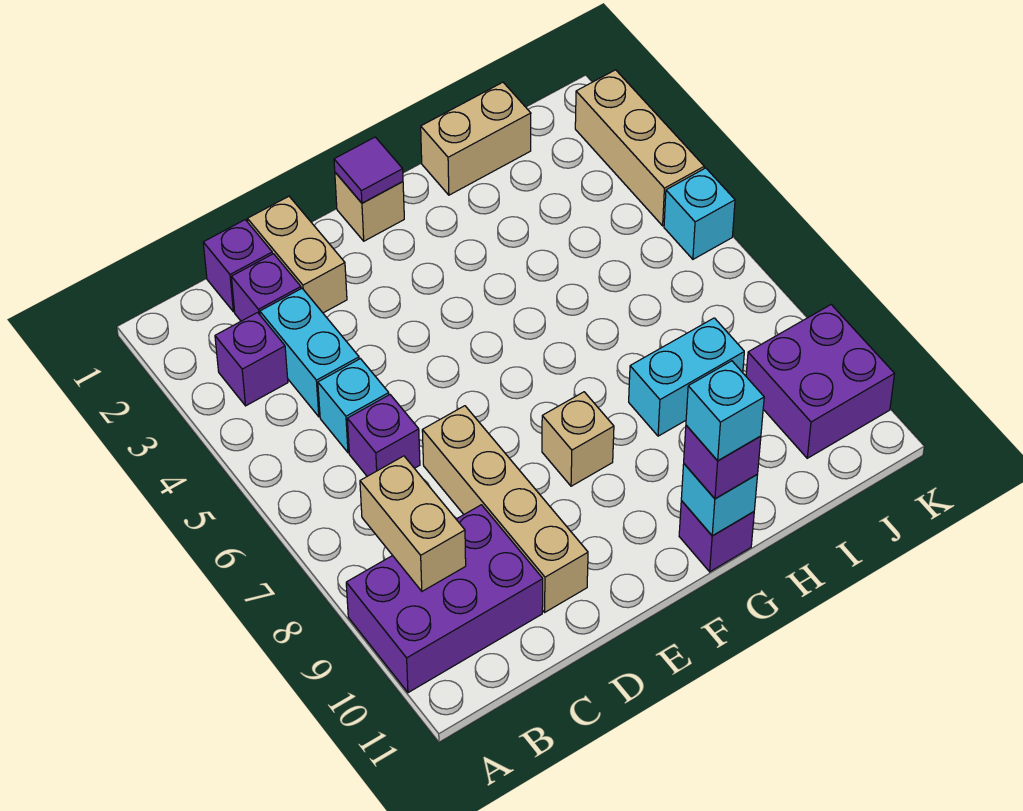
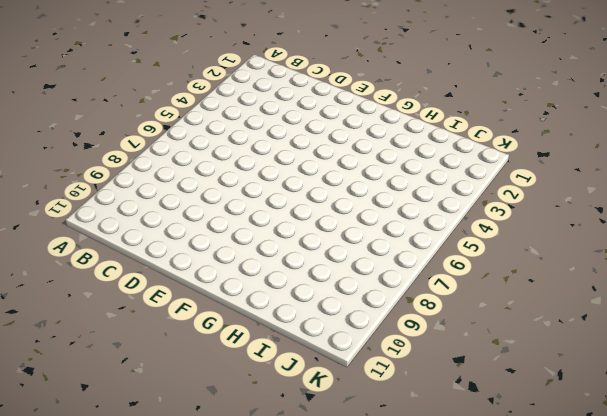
none -> purple brick A9:C10 level 1
none -> purple brick B3 level 1
none -> purple brick C1 level 1

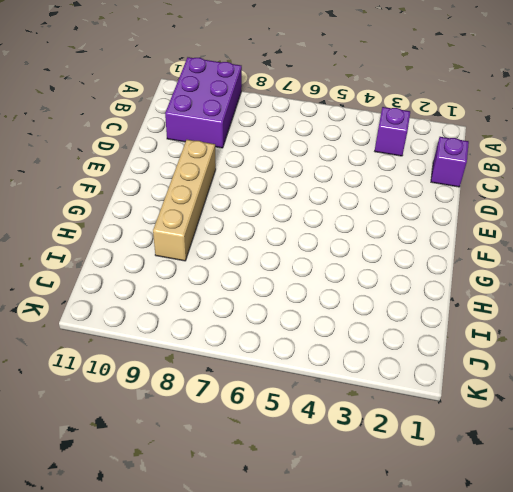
tan brick E9:H9 level 1 -> tan brick D7:D10 level 1
none -> purple brick C2 level 1
none -> cyan brick C3:C4 level 1
none -> cyan brick C5 level 1

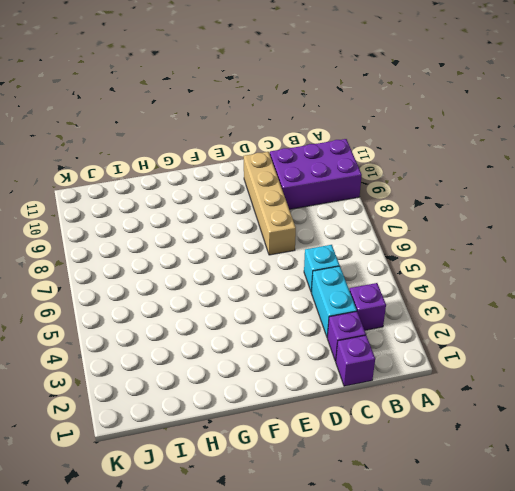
none -> purple brick C6 level 1
none -> tan brick D1:D2 level 1
none -> tan brick F1 level 1

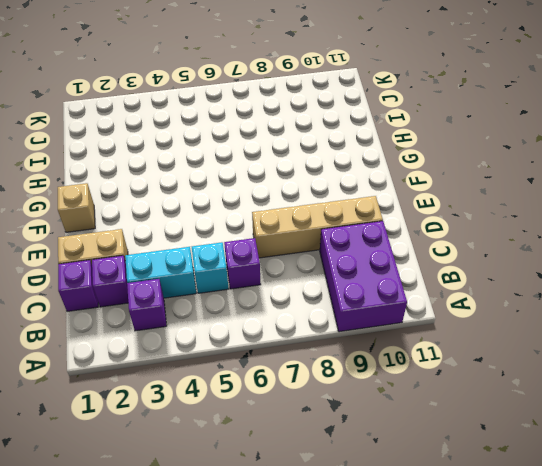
none -> tan brick F8 level 1
none -> purple brick G11 level 1
none -> tan brick H1:I1 level 1

